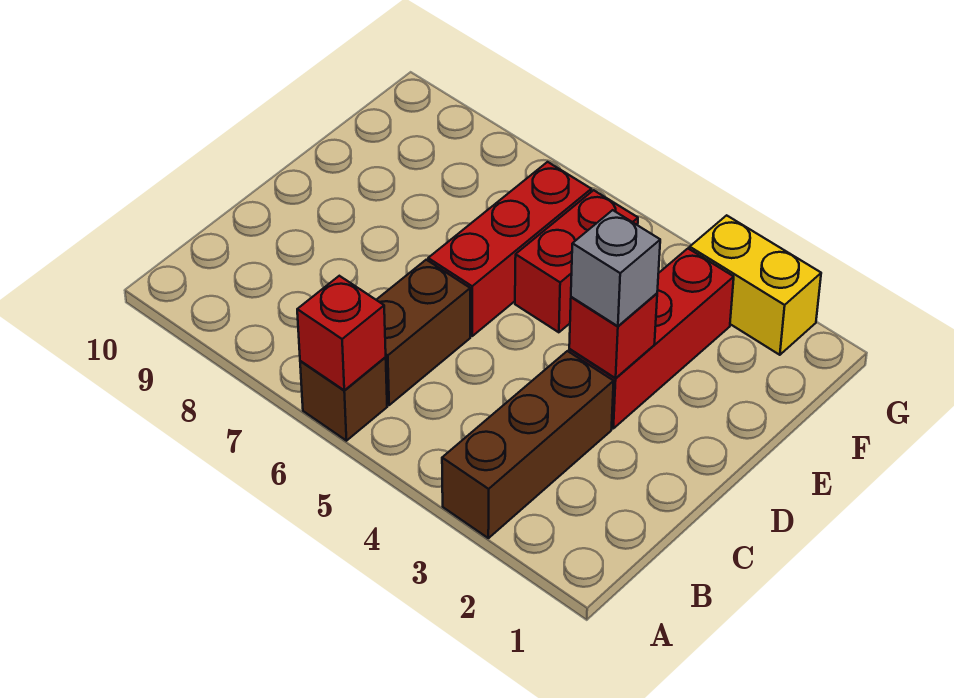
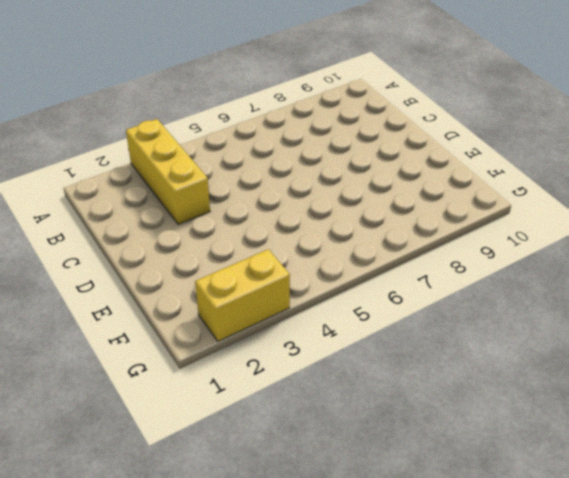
yellow brick A3:C3 level 1 -> brown brick A3:C3 level 1
none -> brown brick A6 level 1
none -> brown brick B6:C6 level 1

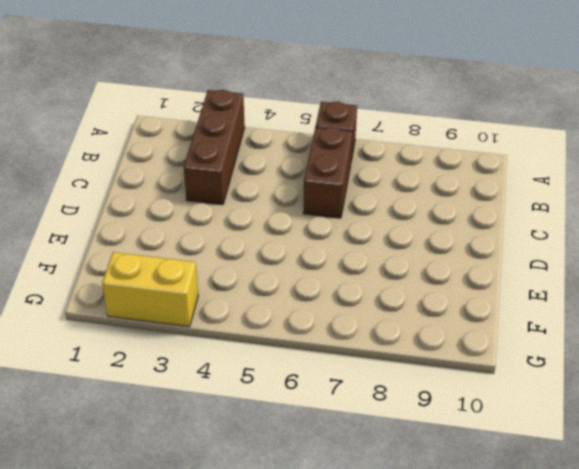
none -> red brick D3:F3 level 1
none -> red brick D6:F6 level 1

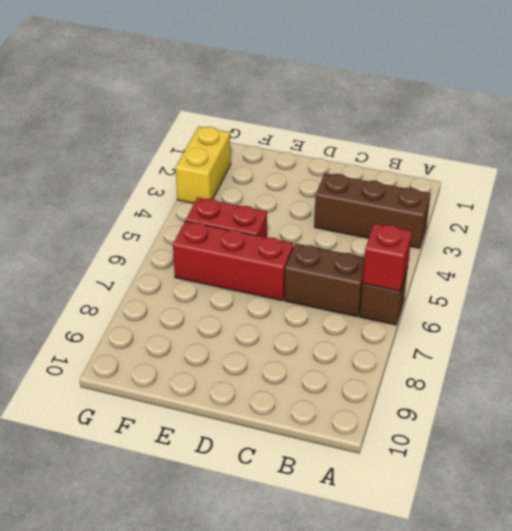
none -> red brick D3:F3 level 1
none -> red brick D3 level 2

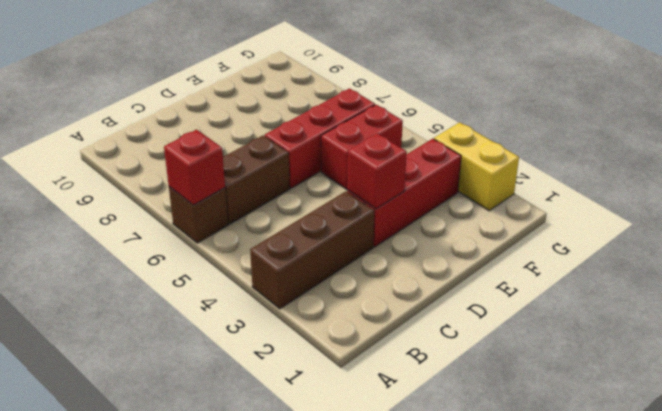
none -> grey brick D3 level 3

